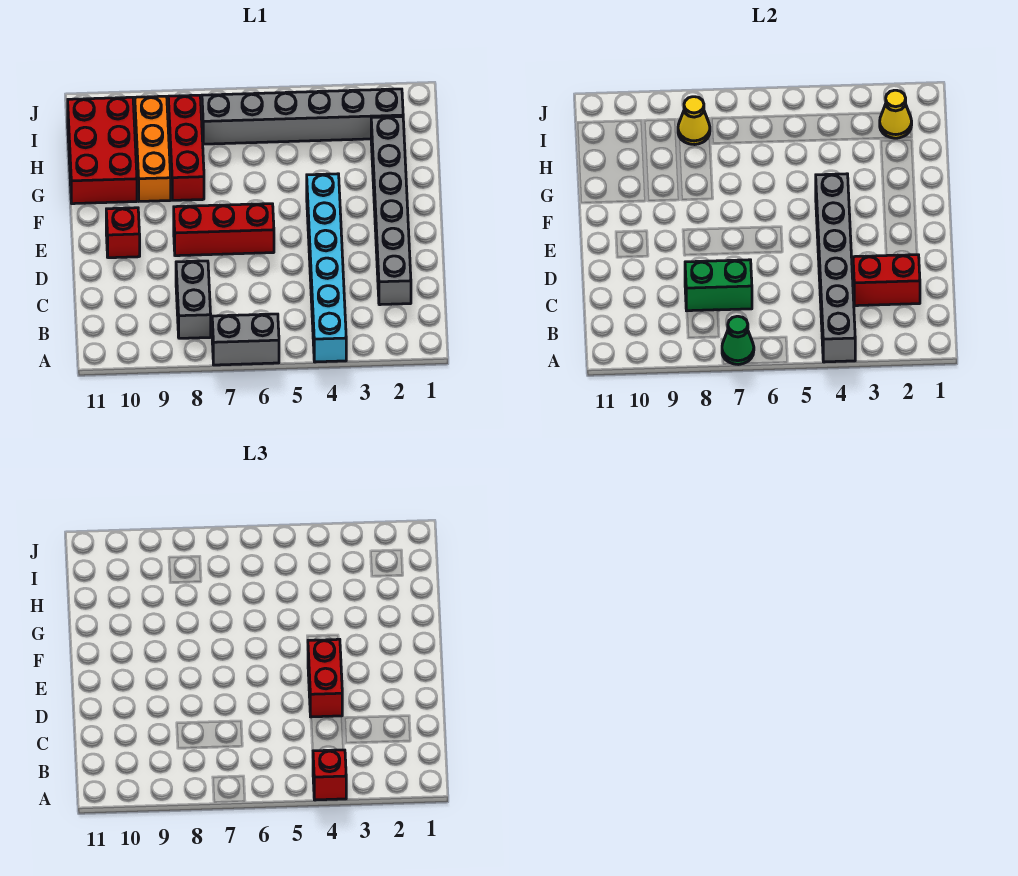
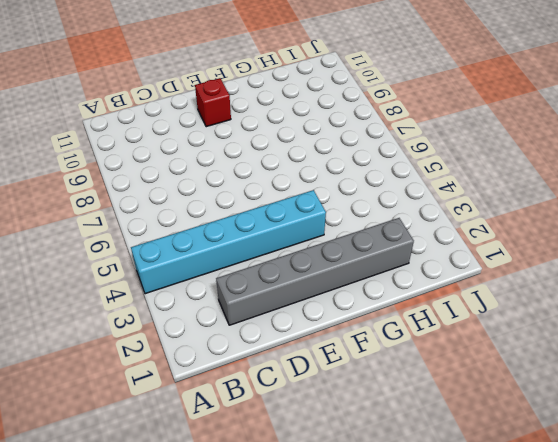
none -> grey brick A6:A7 level 1
none -> grey brick B8:C8 level 1
none -> red brick E6:E8 level 1

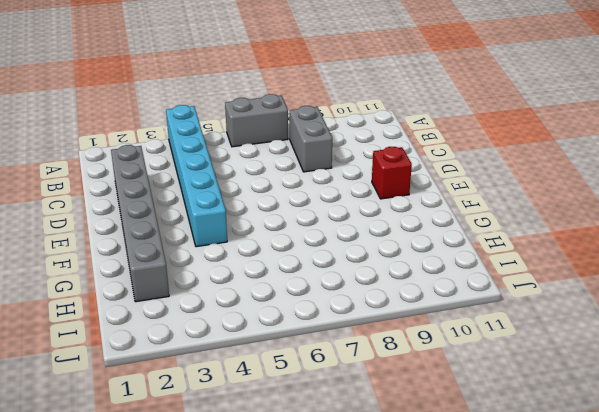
none -> red brick E6:E8 level 1
none -> red brick G8:I8 level 1
none -> orange brick G9:I9 level 1

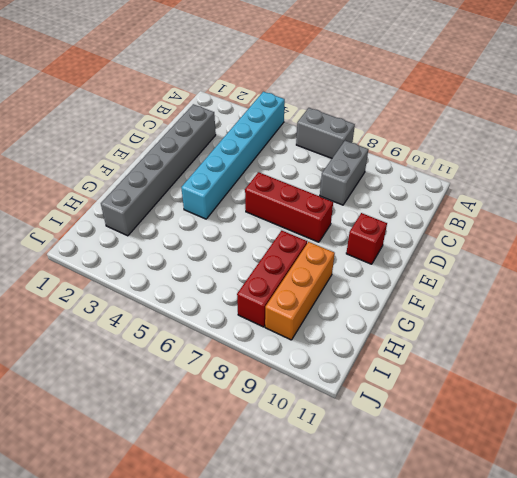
none -> red brick G10:I11 level 1
none -> grey brick I2:I7 level 1
none -> grey brick A4:F4 level 2

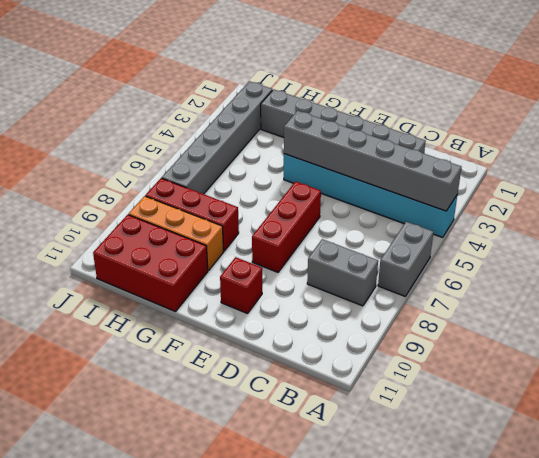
none -> green cone A7 level 2
none -> red brick C2:C3 level 2
none -> green brick C7:C8 level 2

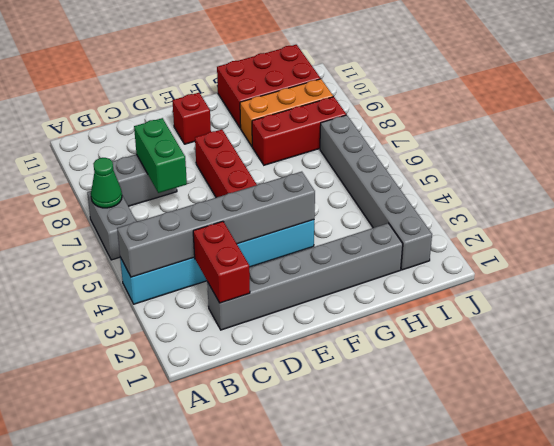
none -> yellow cone I2 level 2
none -> yellow cone I8 level 2
none -> red brick A4 level 3

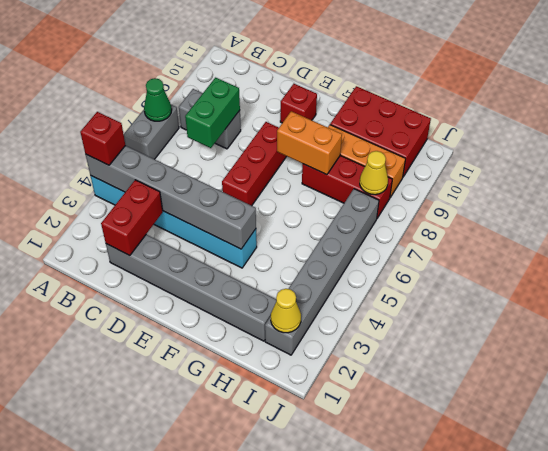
orange brick F8:G8 level 2 -> none
none -> red brick D4:E4 level 3

